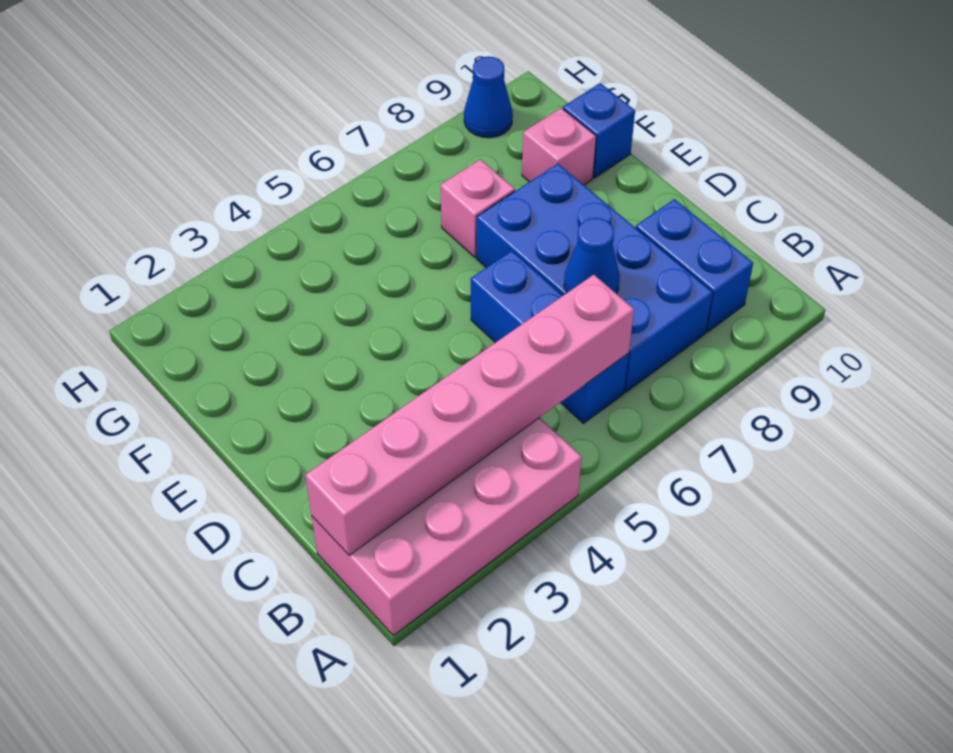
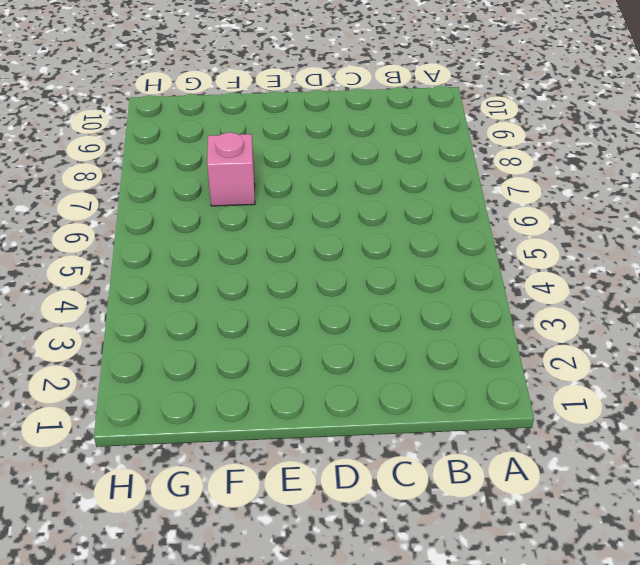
none -> pink brick A1:B4 level 1
none -> blue brick B6:D6 level 1

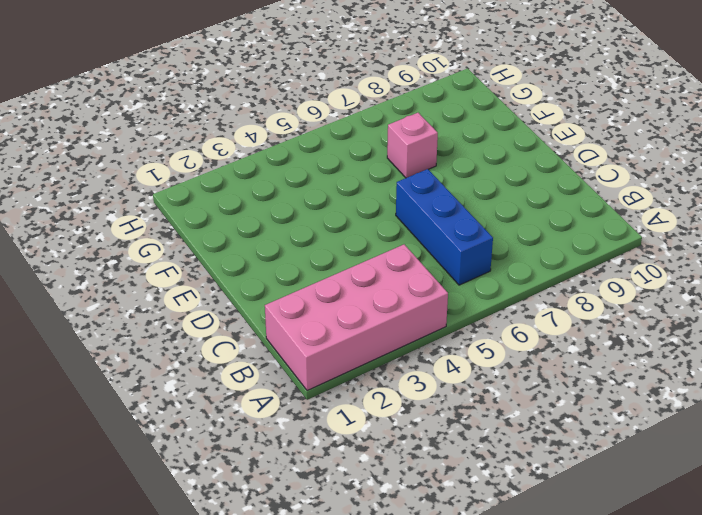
none -> blue brick B7:E8 level 1
none -> blue brick B9:C9 level 1

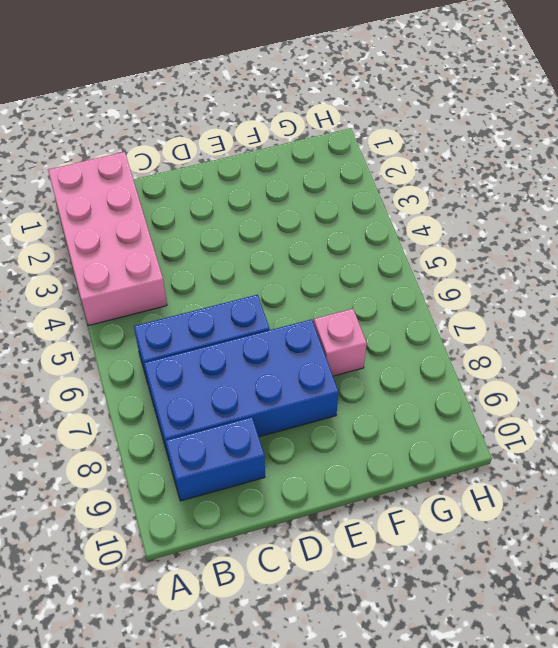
none -> pink brick F9 level 1
none -> blue brick F10 level 1

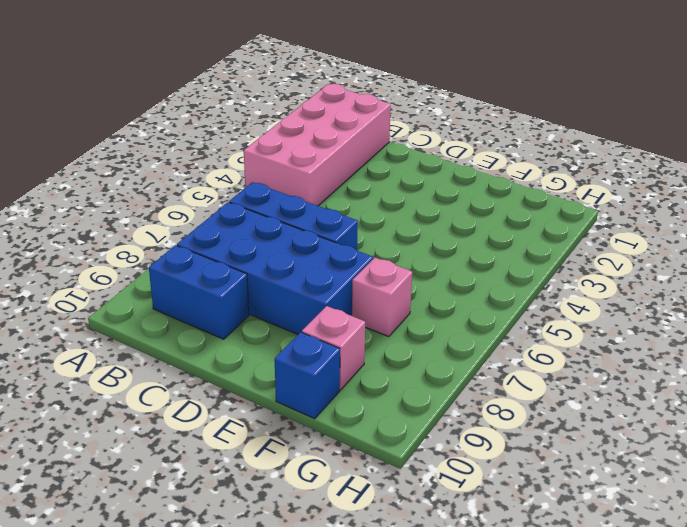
none -> blue cone H9 level 1
none -> pink brick B1:B6 level 2

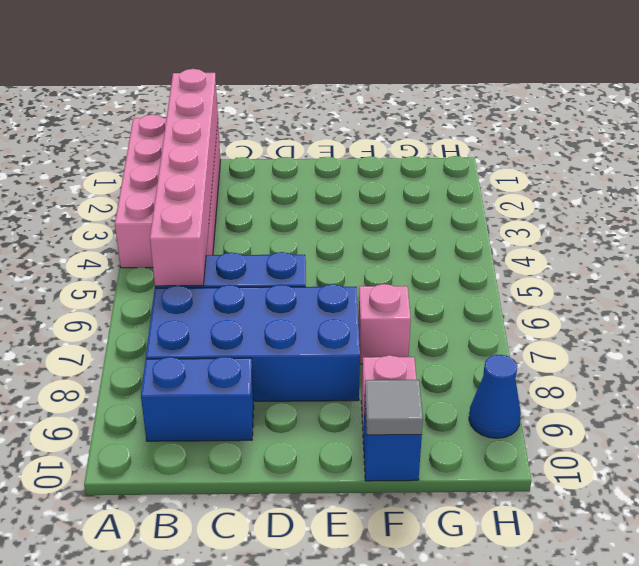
grey tile F10 level 2 -> none
none -> blue cone C7 level 2

